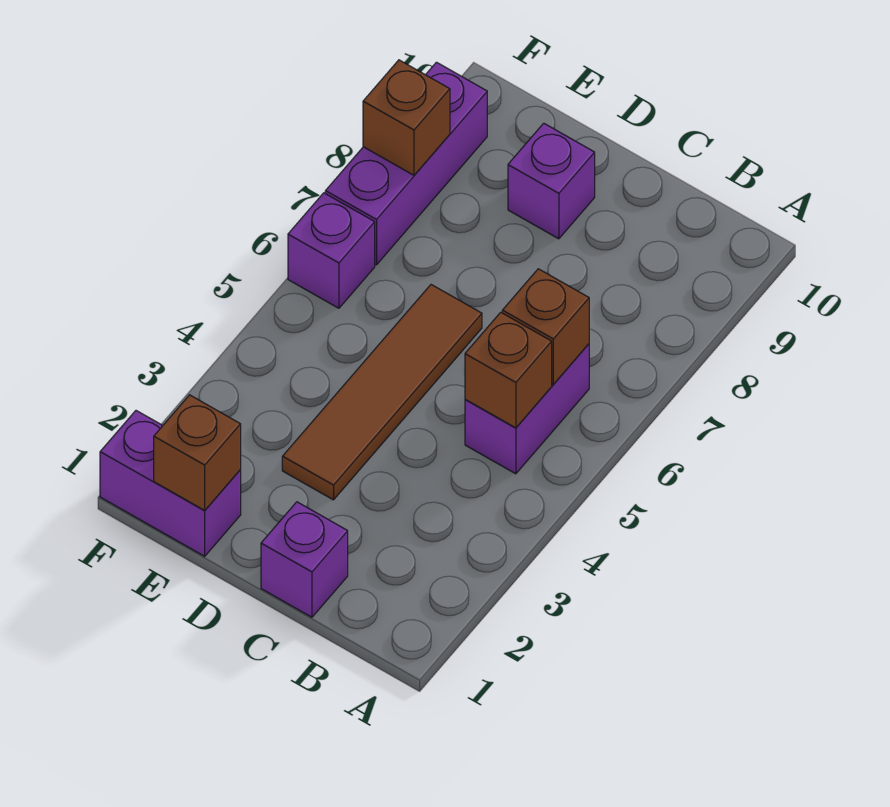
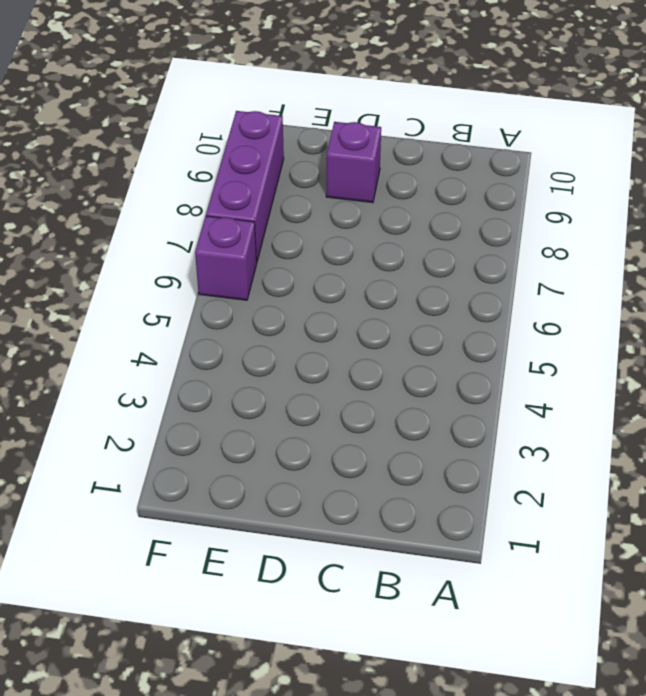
none -> purple brick B5:B6 level 1
none -> purple brick C1 level 1

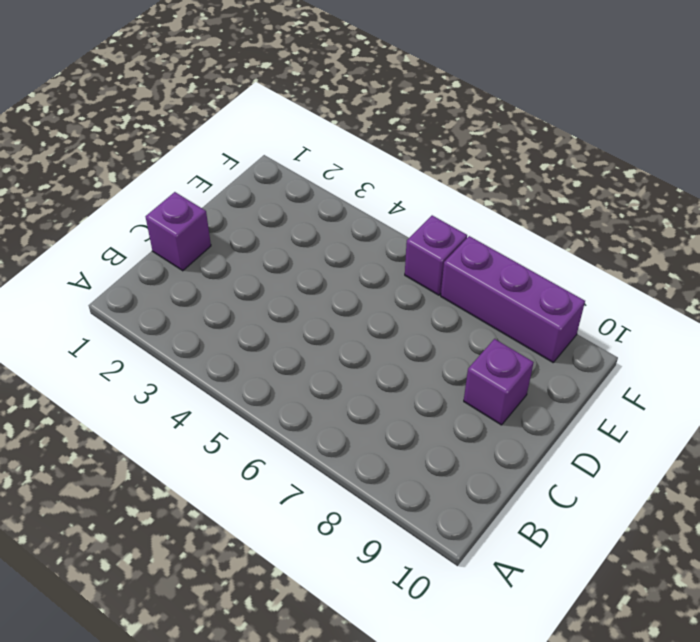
none -> purple brick B5:B6 level 1
none -> brown tile D3:D6 level 1

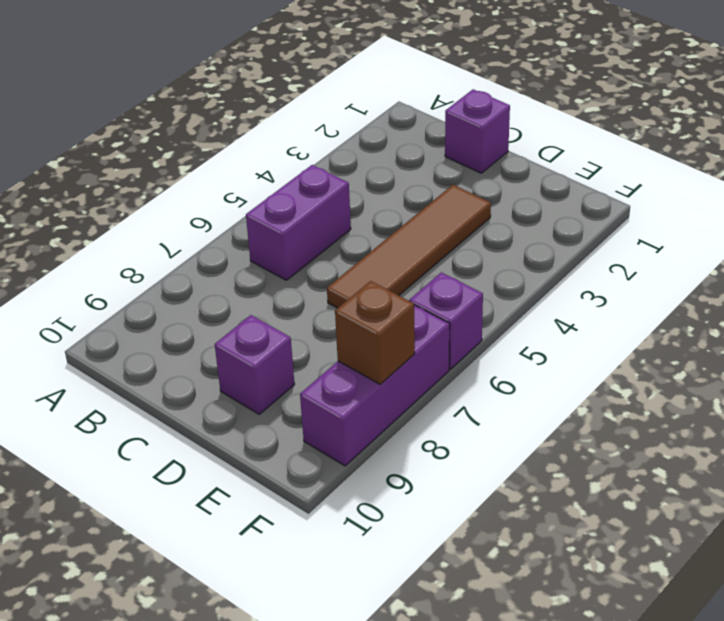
none -> purple brick E1:F1 level 1
none -> brown brick B5 level 2

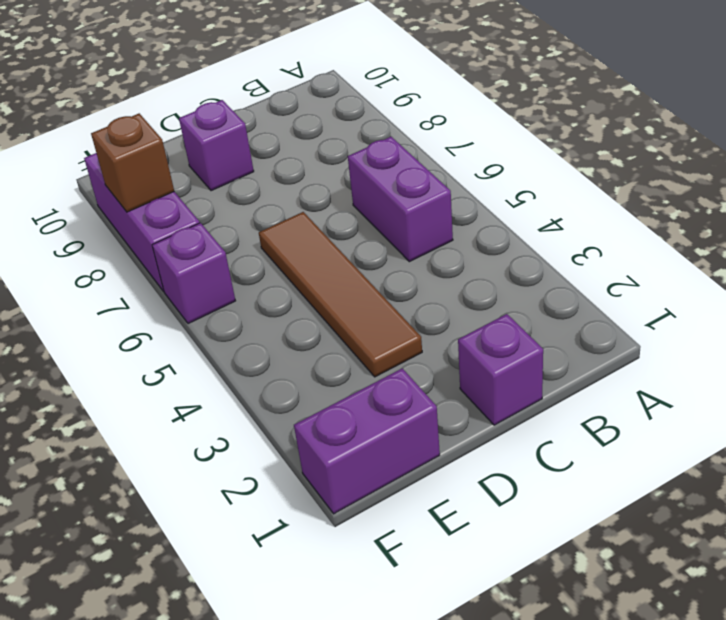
none -> brown brick B5 level 2
none -> brown brick B6 level 2

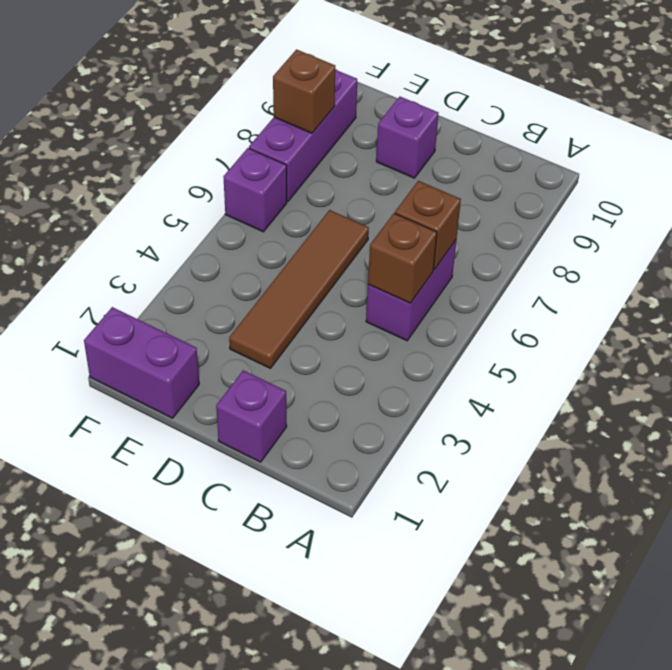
none -> brown brick E1 level 2

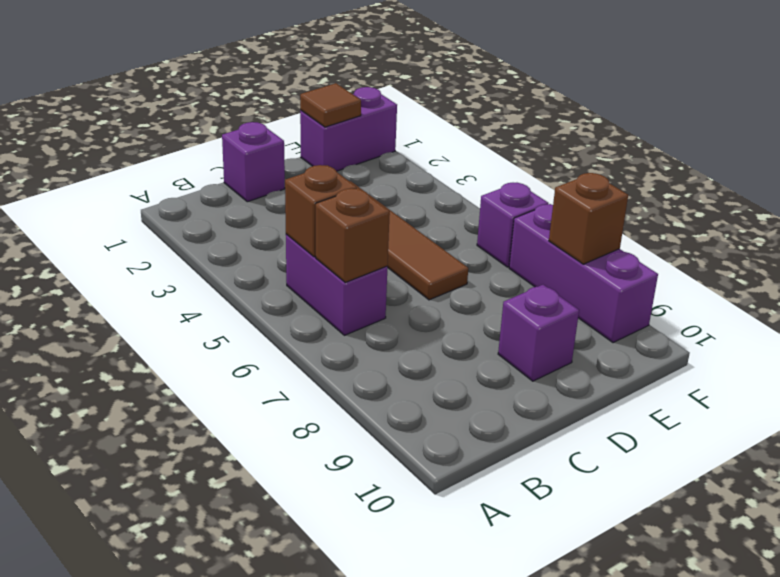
brown tile E1 level 2 -> brown brick E1 level 2

